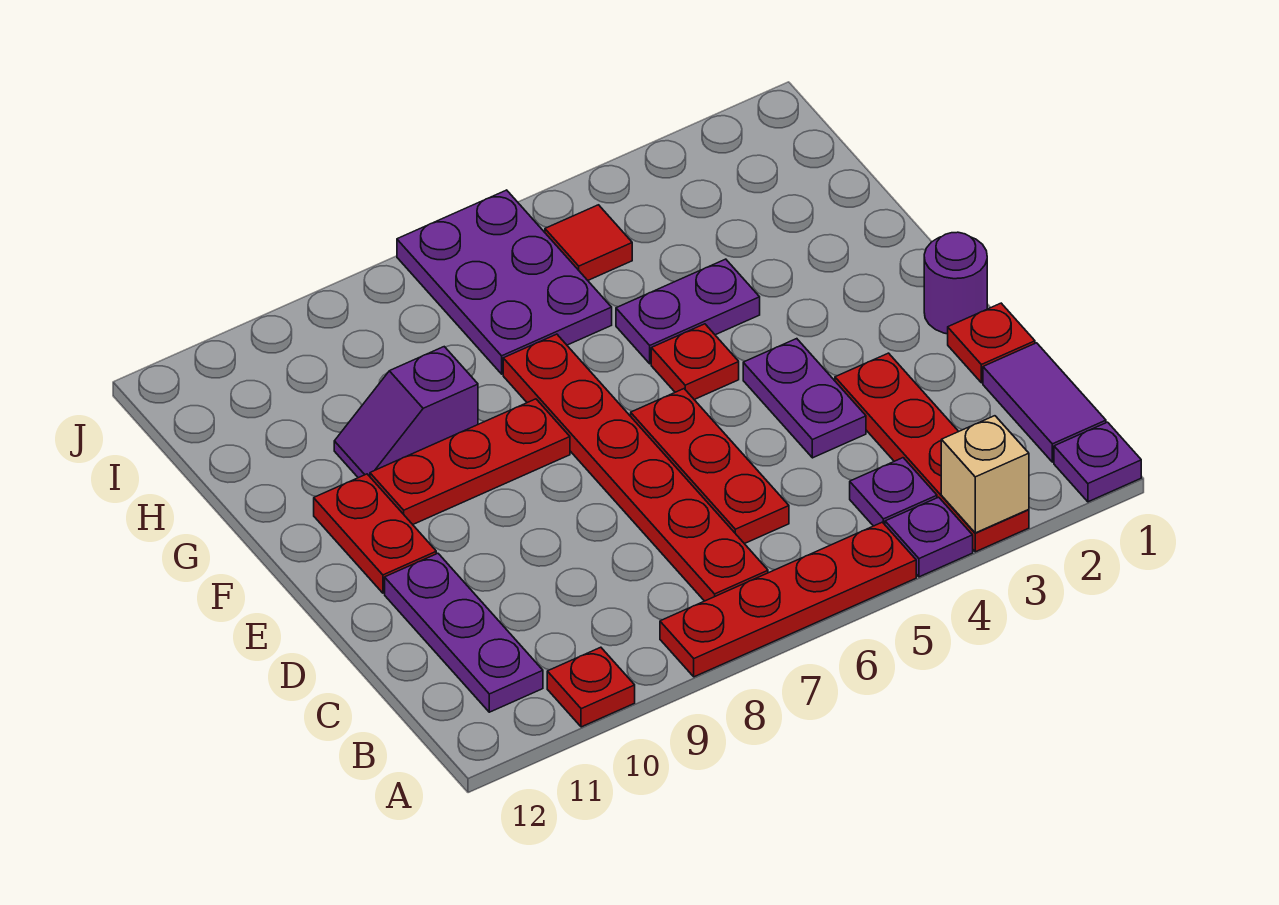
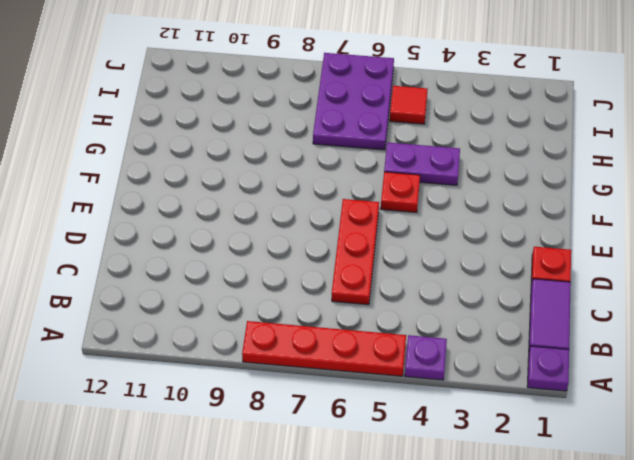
none -> red plate A3:D3 level 1
none -> red plate A10 level 1
none -> purple plate B4 level 1

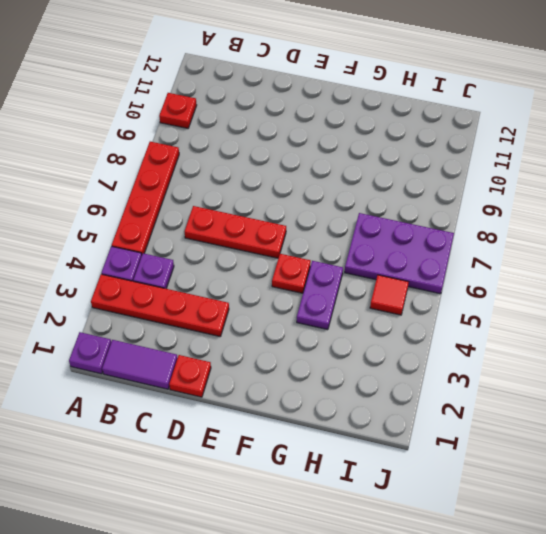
none -> red plate B7:G7 level 1
none -> purple plate B11:D11 level 1
none -> purple plate D4:E4 level 1

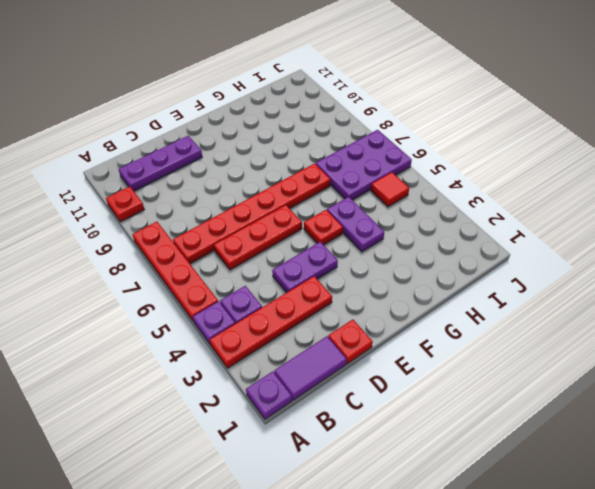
none -> purple round brick E1 level 1
none -> red plate E11:F11 level 1
none -> red plate F8:F10 level 1

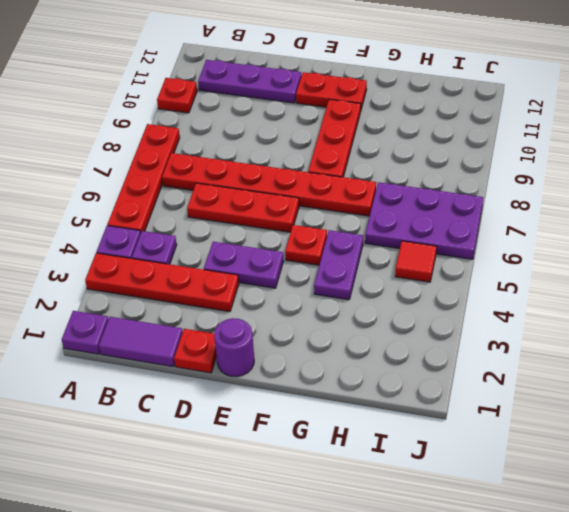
none -> purple slope G9:G10 level 1 top 9
none -> tan brick A3 level 2

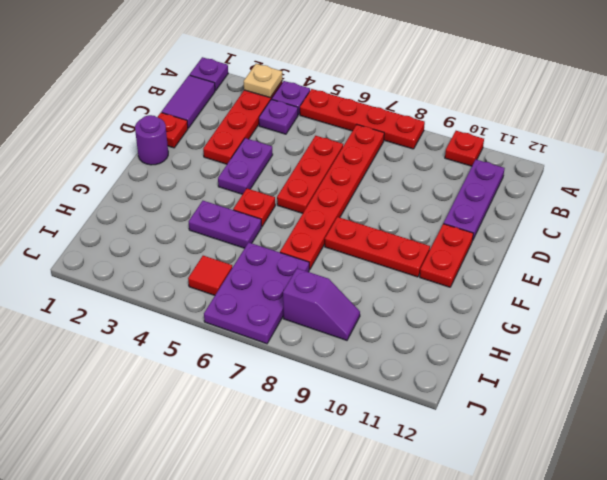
tan plate A3 level 2 -> tan brick A3 level 2
purple slope I8:I9 level 1 top 8 -> purple slope G9:G10 level 1 top 9

